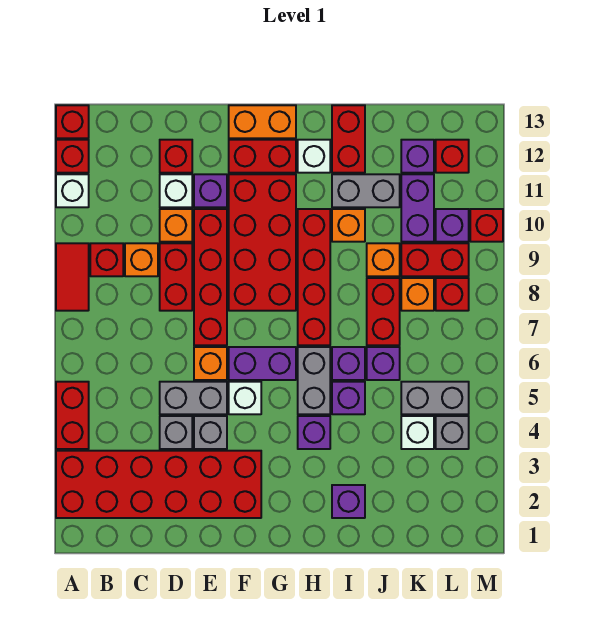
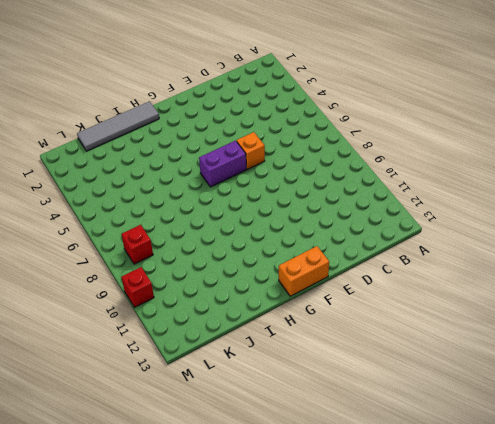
grey tile H1:K1 level 1 -> none
none -> red brick A2:F3 level 1
none -> red brick A4:A5 level 1
none -> red tile A8:A9 level 1
none -> white brick A11 level 1

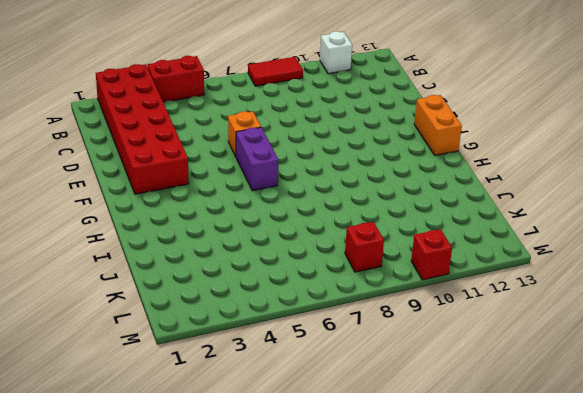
none -> red brick A12 level 1
none -> red brick A13 level 1
none -> red brick B9 level 1
none -> orange brick C9 level 1

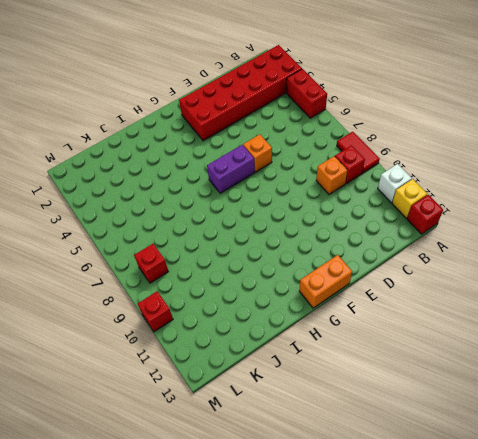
yellow brick A12 level 1 -> red brick A12 level 1
none -> grey brick D4 level 1
none -> grey brick D5:E5 level 1
none -> red brick D8:D9 level 1
none -> orange brick D10 level 1

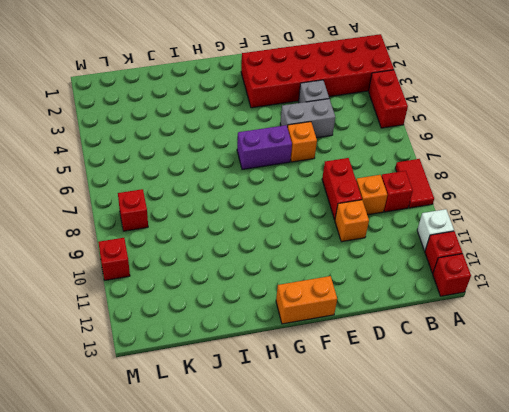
none -> white brick D11 level 1
none -> red brick D12 level 1
none -> grey brick E4 level 1
none -> red brick E7:E10 level 1

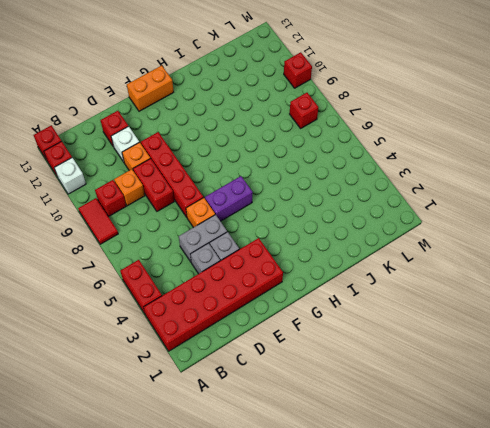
none -> purple brick E11 level 1
none -> white brick F5 level 1
none -> red brick F8:G11 level 1
none -> red brick F12:G12 level 1

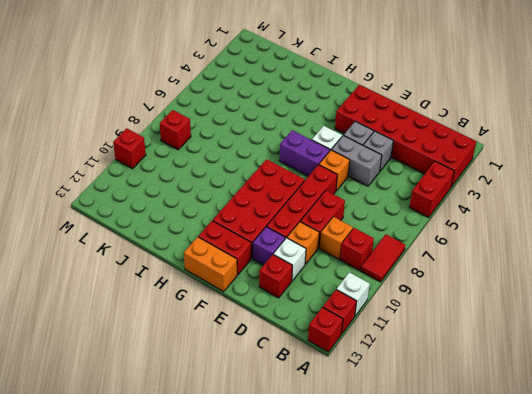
none -> purple brick H4 level 1
none -> grey brick H5:H6 level 1
none -> red brick H7:H10 level 1
none -> white brick H12 level 1

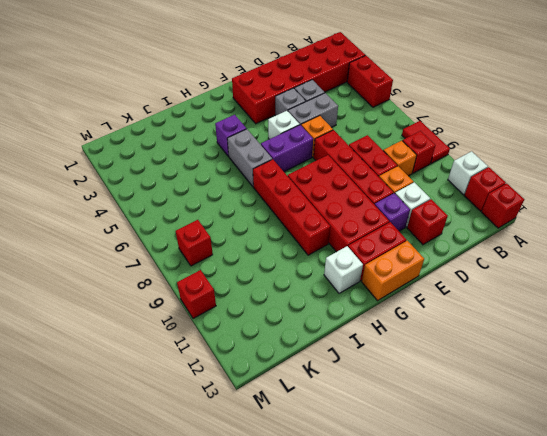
none -> purple brick I2 level 1
none -> purple brick I5 level 1
none -> purple brick I6 level 1
none -> orange brick I10 level 1

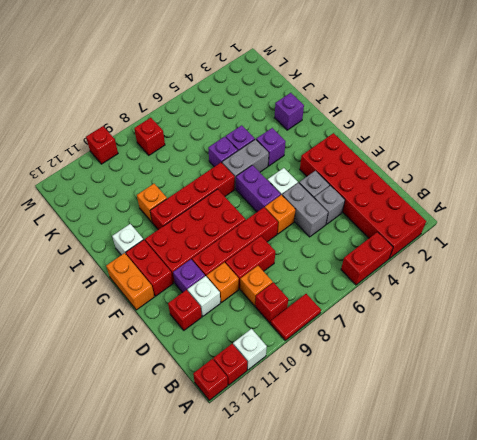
none -> grey brick I11:J11 level 1
none -> red brick I12:I13 level 1
none -> purple brick J6 level 1
none -> red brick J7:J8 level 1

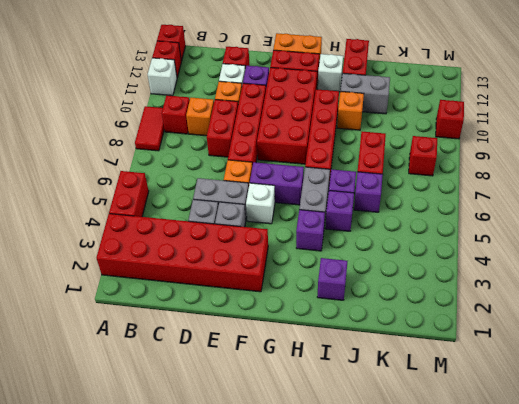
none -> orange brick J9 level 1
none -> white brick K4 level 1
none -> grey brick K5:L5 level 1
none -> orange brick K8 level 1

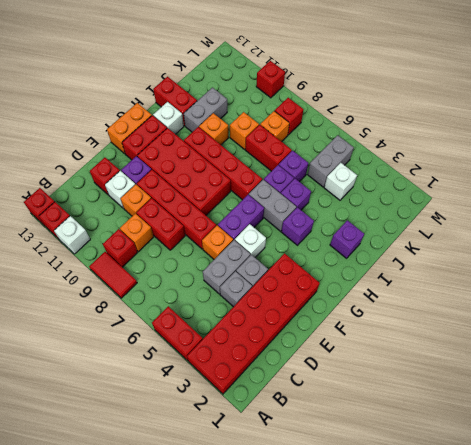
none -> red brick K9:L9 level 1
none -> purple brick K10:K11 level 1
none -> purple brick K12 level 1
none -> grey brick L4 level 1

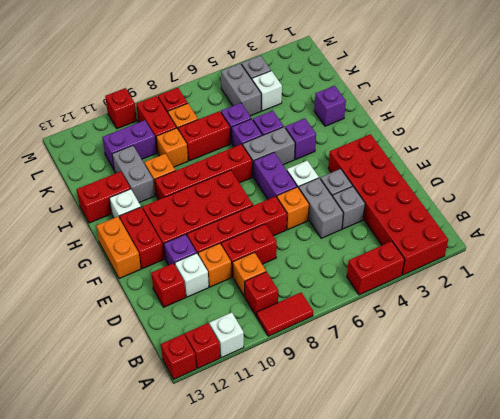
none -> purple brick K12 level 1
none -> purple brick L10 level 1
none -> red brick L12 level 1

